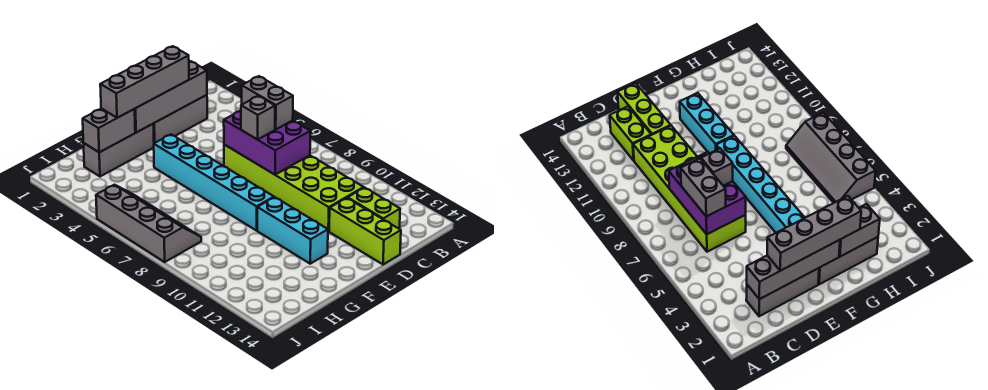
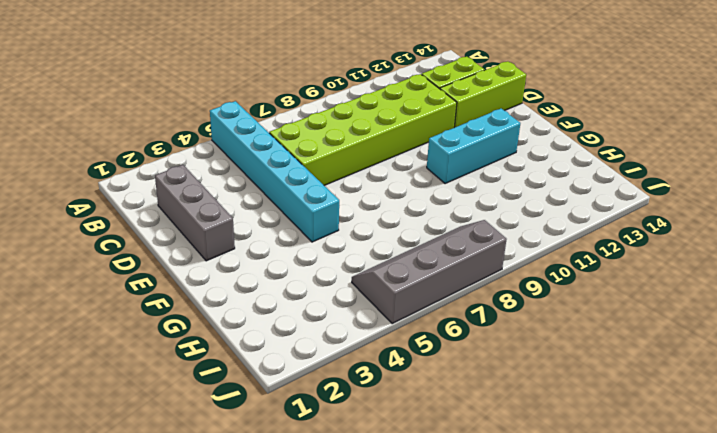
cyan brick A5:F5 level 1 -> cyan brick F4:F9 level 1
none -> grey brick F2:H2 level 1
none -> grey brick C2:F2 level 2
none -> purple brick C6:D8 level 2

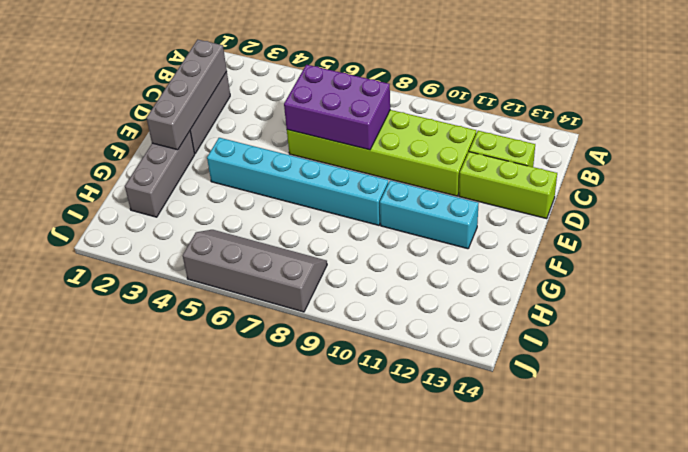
none -> grey brick G2:H2 level 2
none -> grey brick C6:C7 level 3
none -> grey brick D2:G2 level 3

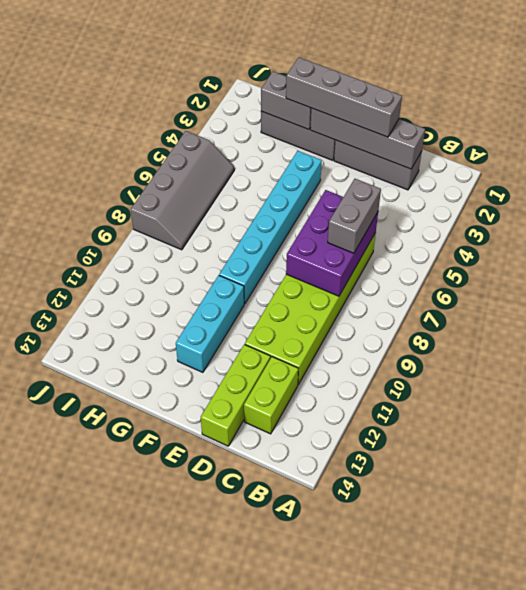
none -> grey brick D7 level 3

